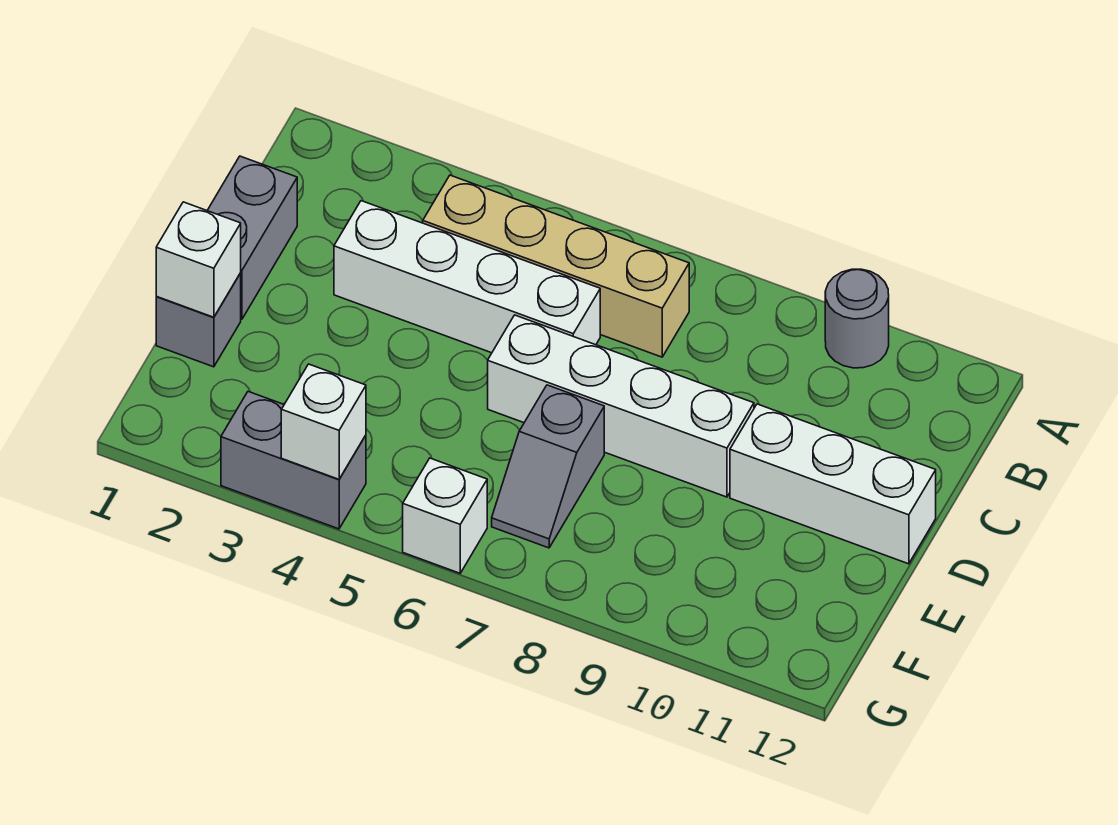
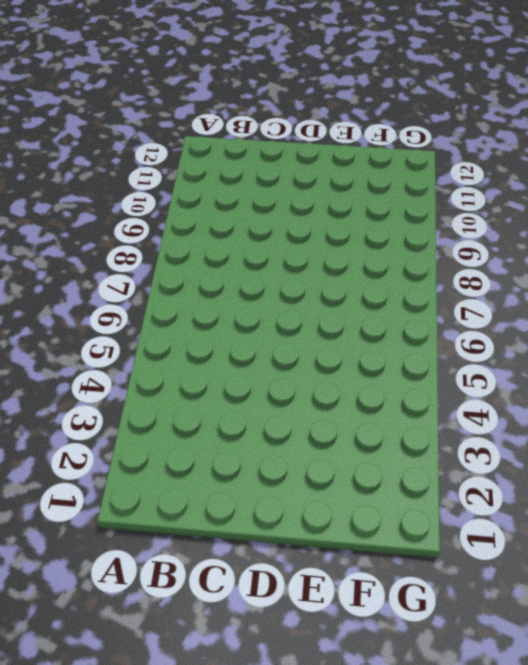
none -> grey round brick A10 level 1
none -> tan brick B4:B7 level 1
none -> grey brick C1:D1 level 1

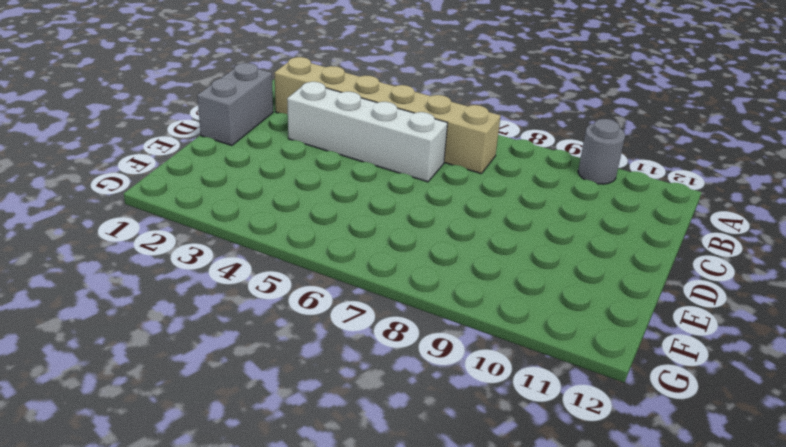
tan brick B2:B7 level 1 -> tan brick B4:B7 level 1
none -> white brick D6:D9 level 1
none -> white brick D10:D12 level 1
none -> grey brick E1 level 1

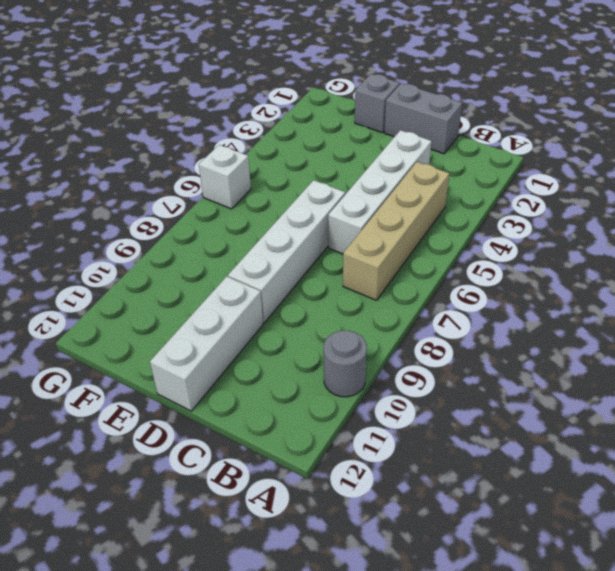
none -> grey slope E7:F7 level 1 top E
none -> grey brick G3:G4 level 1
none -> white brick E1 level 2

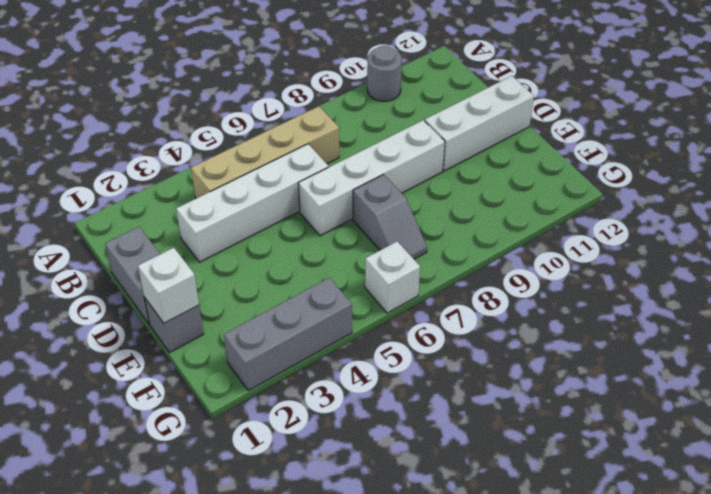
grey brick G2:G4 level 1 -> grey brick G3:G4 level 1
none -> white brick G4 level 2

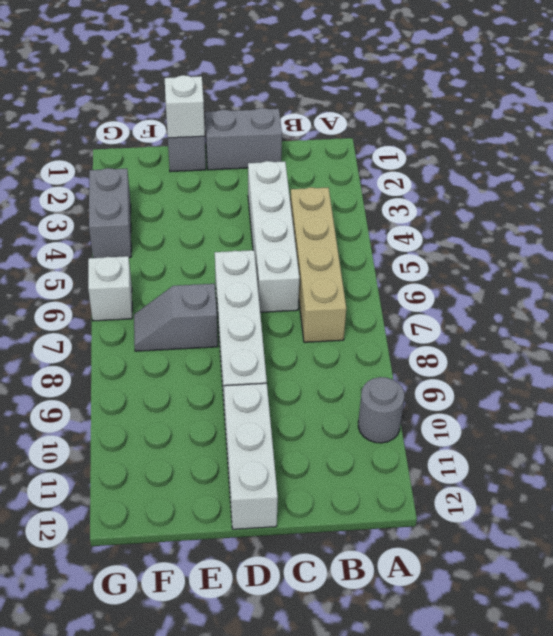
none -> white brick G4 level 2

